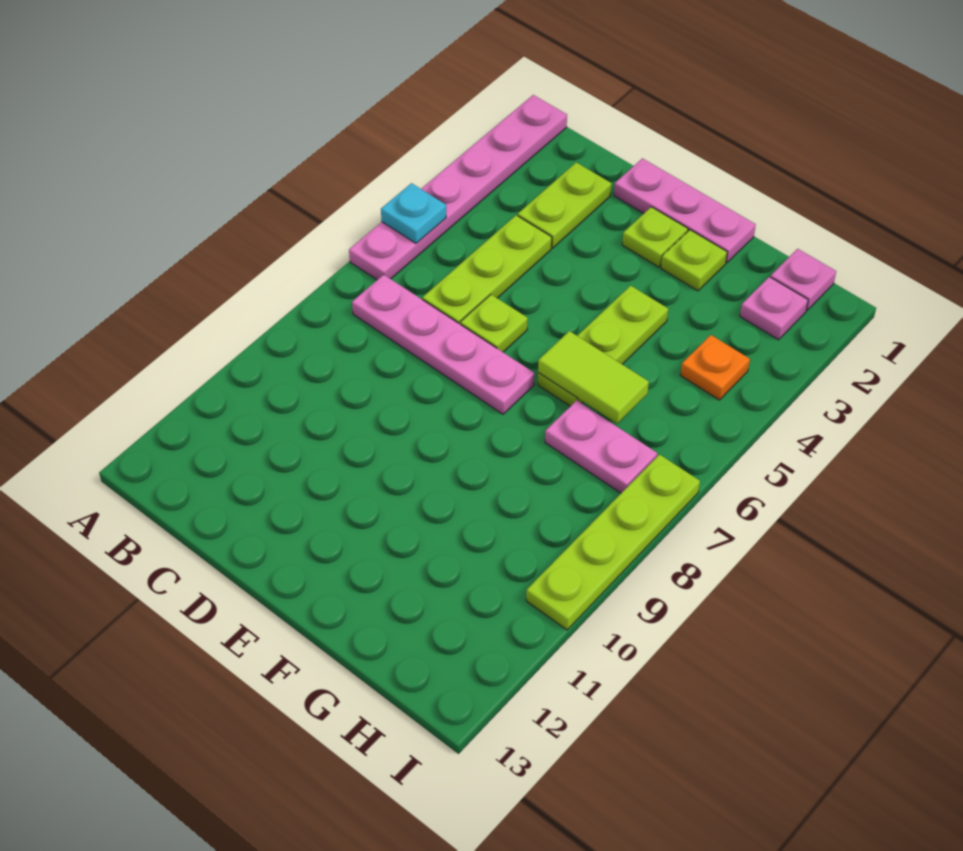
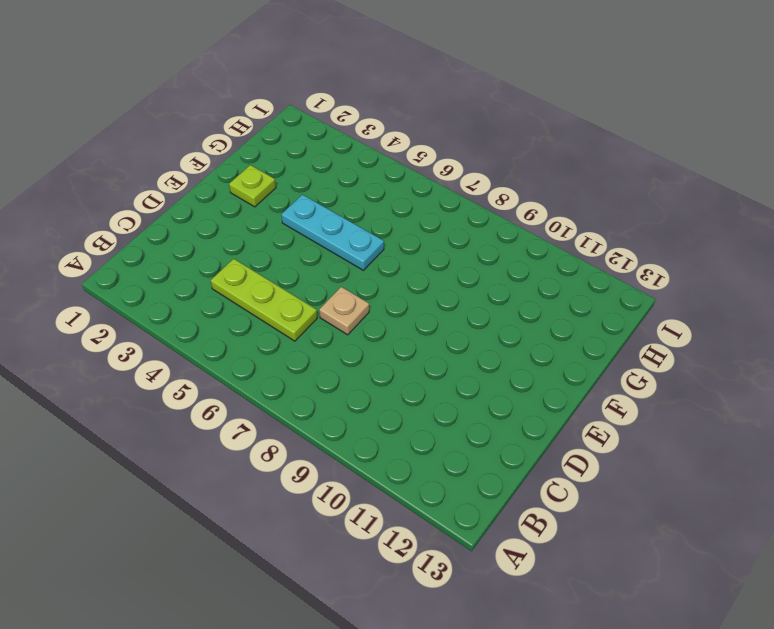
tan plate D7 level 1 -> pink plate B7:E7 level 1
cyan plate F4:F6 level 1 -> lime plate F4:F6 level 1
none -> pink plate A1:A6 level 1
none -> lime plate C2:C3 level 1
none -> pink plate D1:F1 level 1

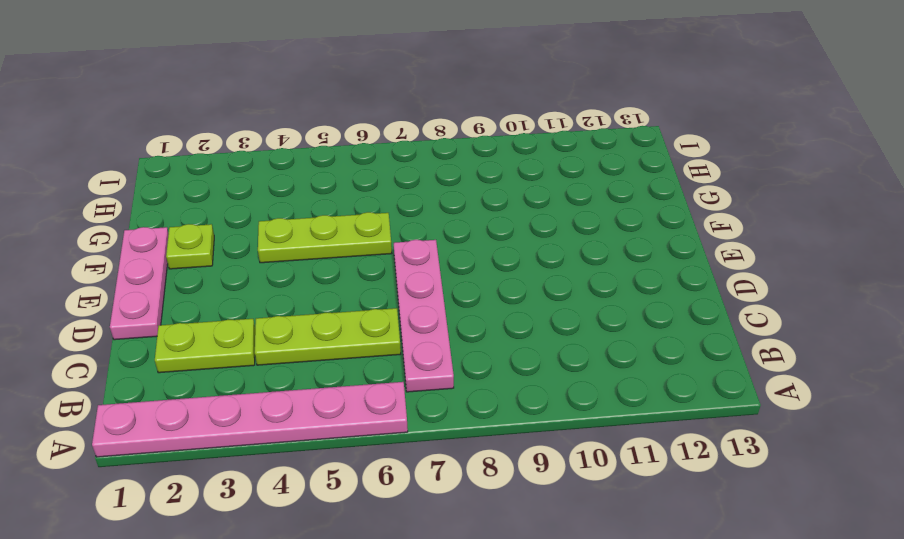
none -> lime plate D6 level 1
none -> lime plate E2 level 1
none -> pink plate G7:H7 level 1

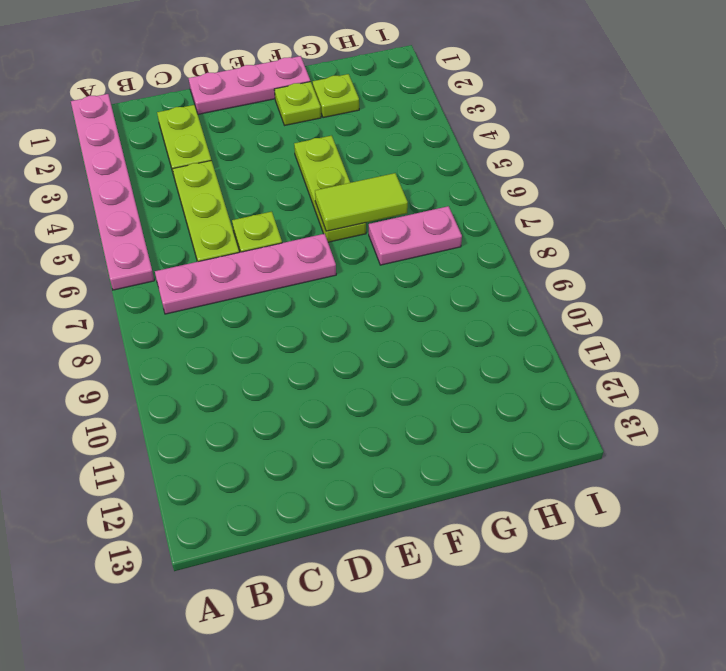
lime plate G2 level 1 -> lime plate E2 level 1
none -> pink plate H1 level 1
none -> pink plate H2 level 1
none -> orange plate H4 level 1

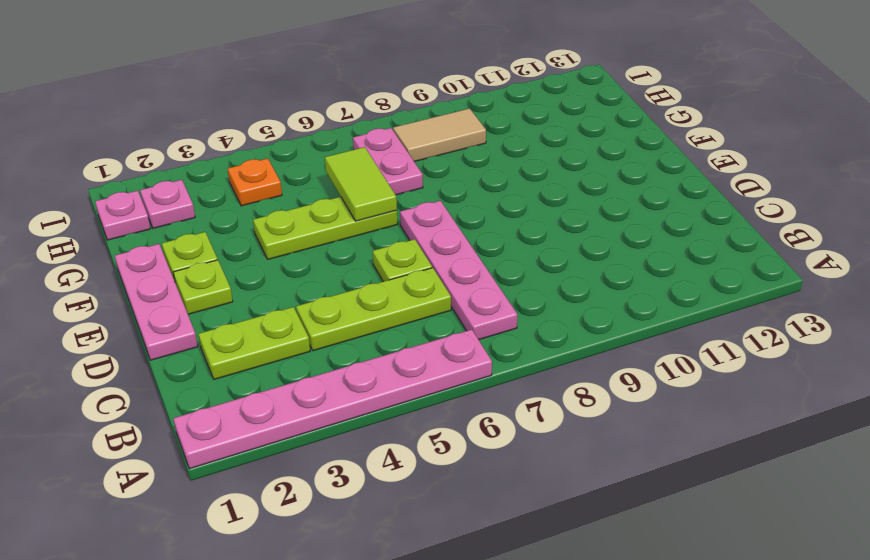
tan tile H8:H9 level 1 -> none
none -> lime plate I7:I10 level 1
none -> cyan plate A5 level 2

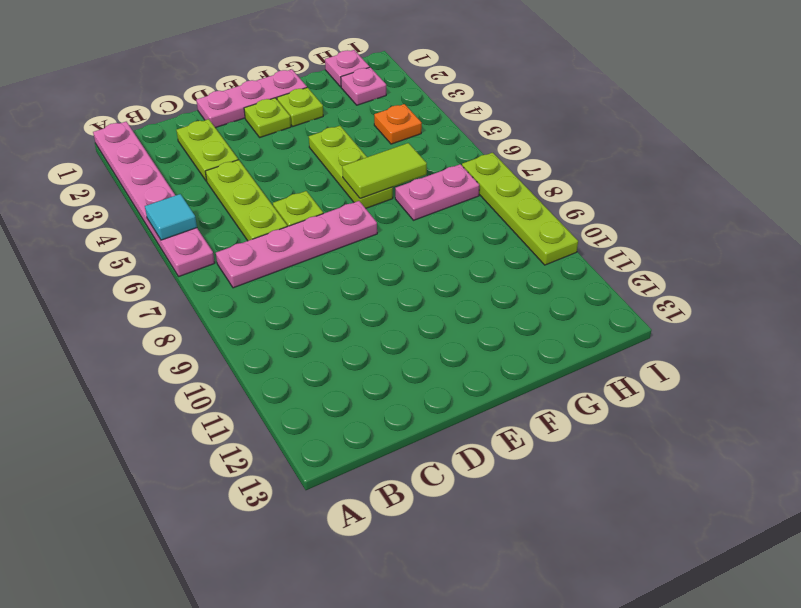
cyan tile A5 level 2 -> cyan plate A5 level 2

